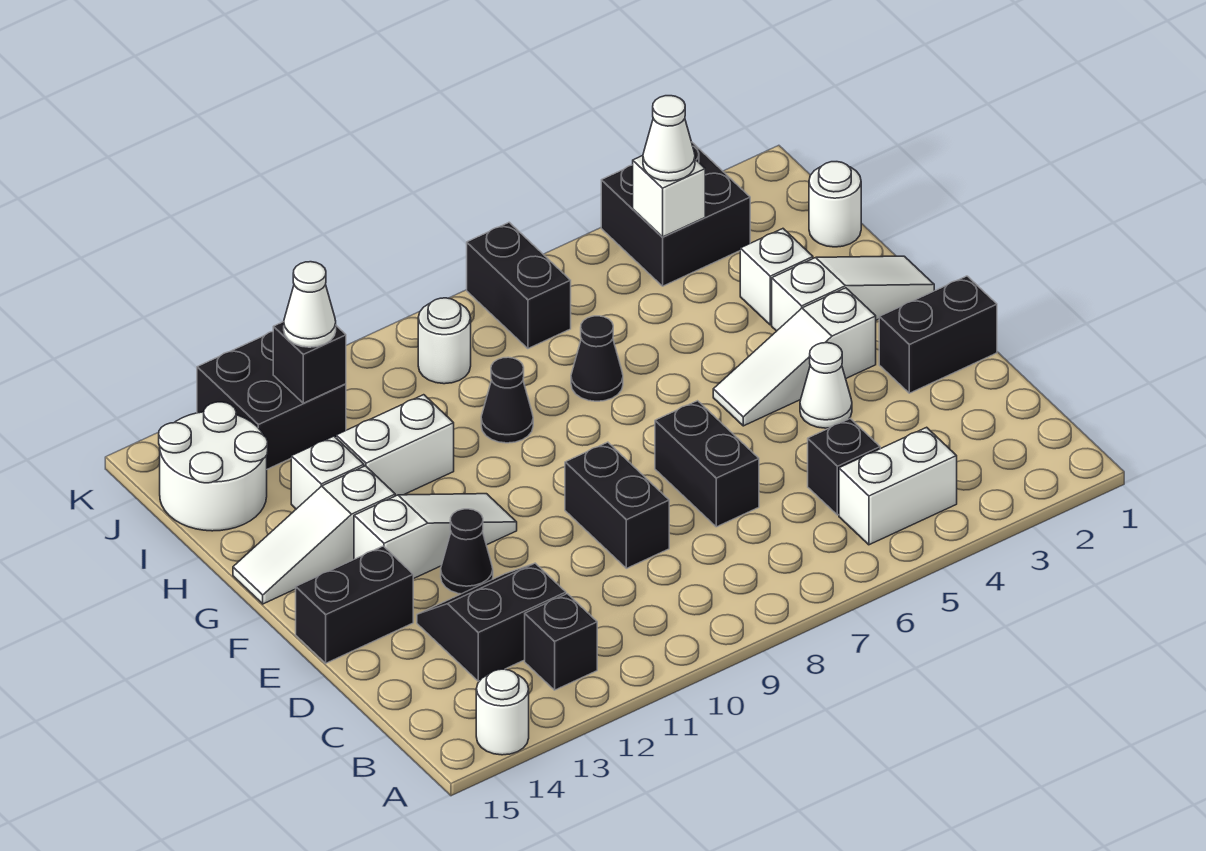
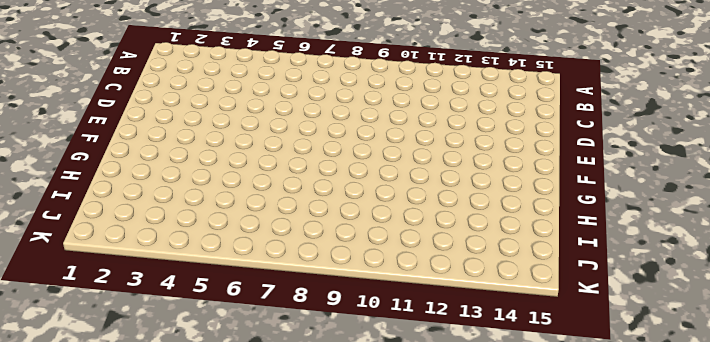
none -> white round brick A14 level 1
none -> white brick B4:B5 level 1
none -> black brick B12 level 1
none -> black brick C5 level 1

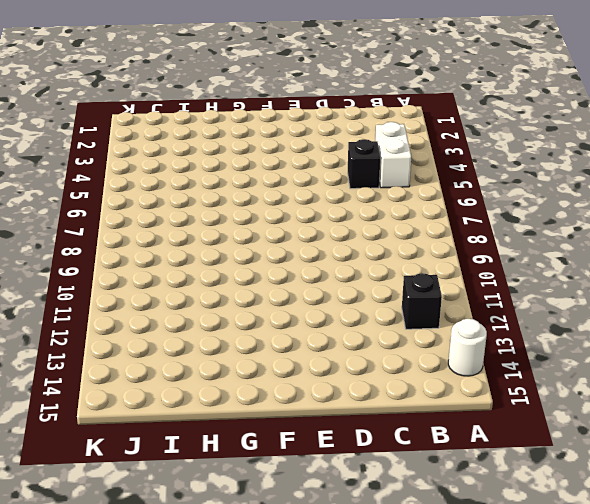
none -> black slope C12:D13 level 1 top C
none -> black brick D7:E7 level 1
none -> black brick D9:E9 level 1
none -> black brick E1:E2 level 1

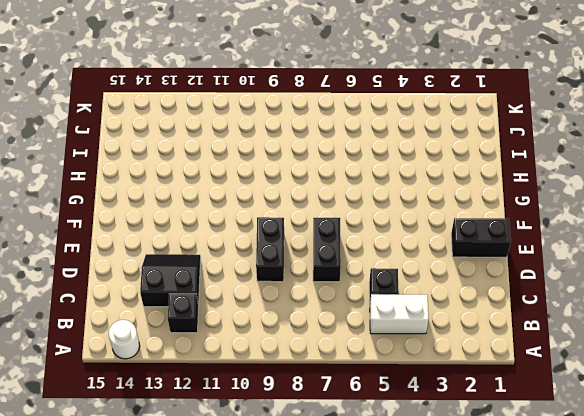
none -> white cone E4 level 1
none -> black cone E12 level 1
none -> black brick E14:E15 level 1
none -> white slope F3:F5 level 1 top 3

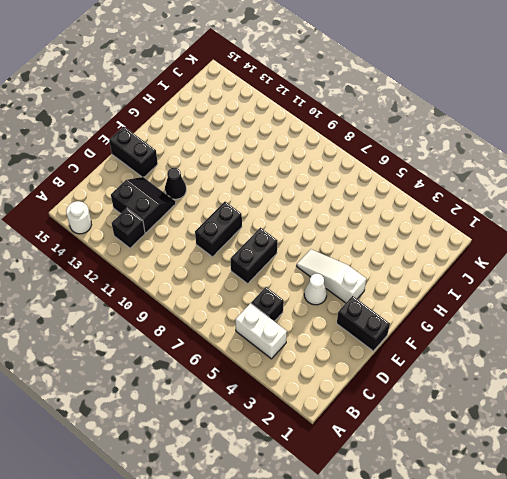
none -> white slope F11:F13 level 1 top 13
none -> white slope G1:G3 level 1 top 3
none -> white slope G13:G15 level 1 top 13
none -> white brick H3 level 1

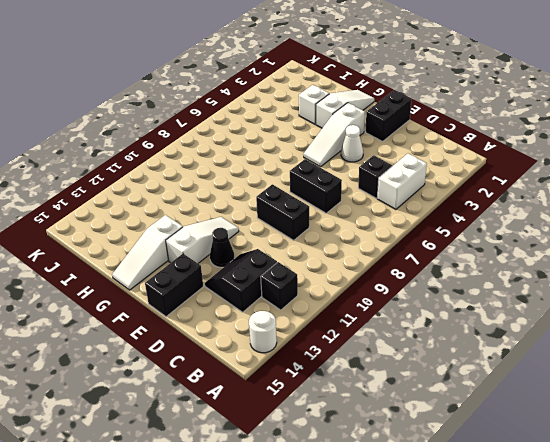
none -> black cone H7 level 1
none -> black cone H9 level 1
none -> white brick H11:H12 level 1
none -> white brick H13 level 1

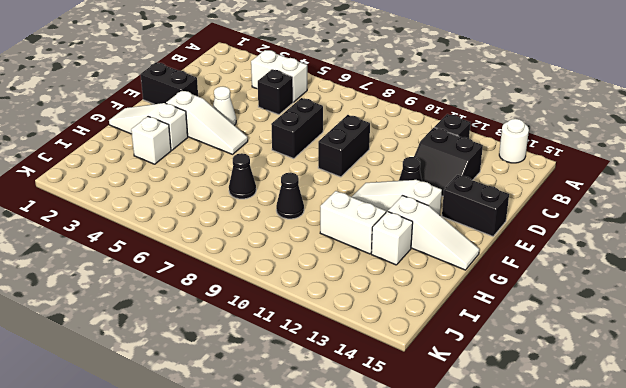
none -> white round brick I1 level 1
none -> white round brick I14:J15 level 1
none -> black brick J3:K4 level 1
none -> black brick J7:K7 level 1

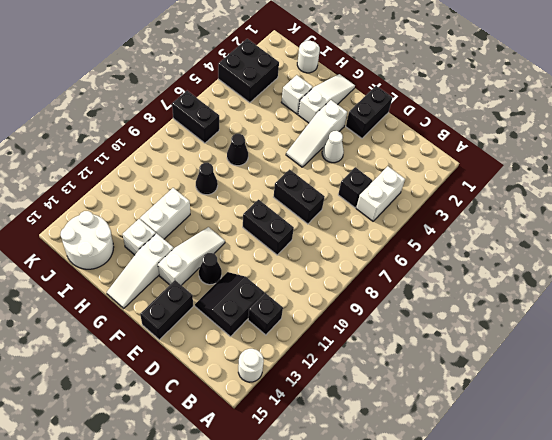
none -> white round brick J9 level 1
none -> black brick J12:K13 level 1
none -> white brick J4 level 2
none -> black brick J12 level 2

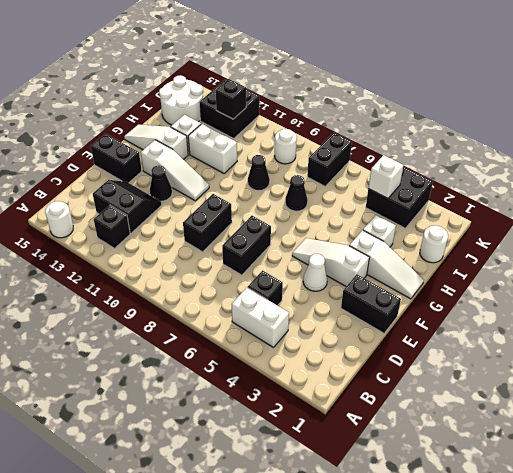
none -> white cone J4 level 3
none -> white cone J12 level 3

